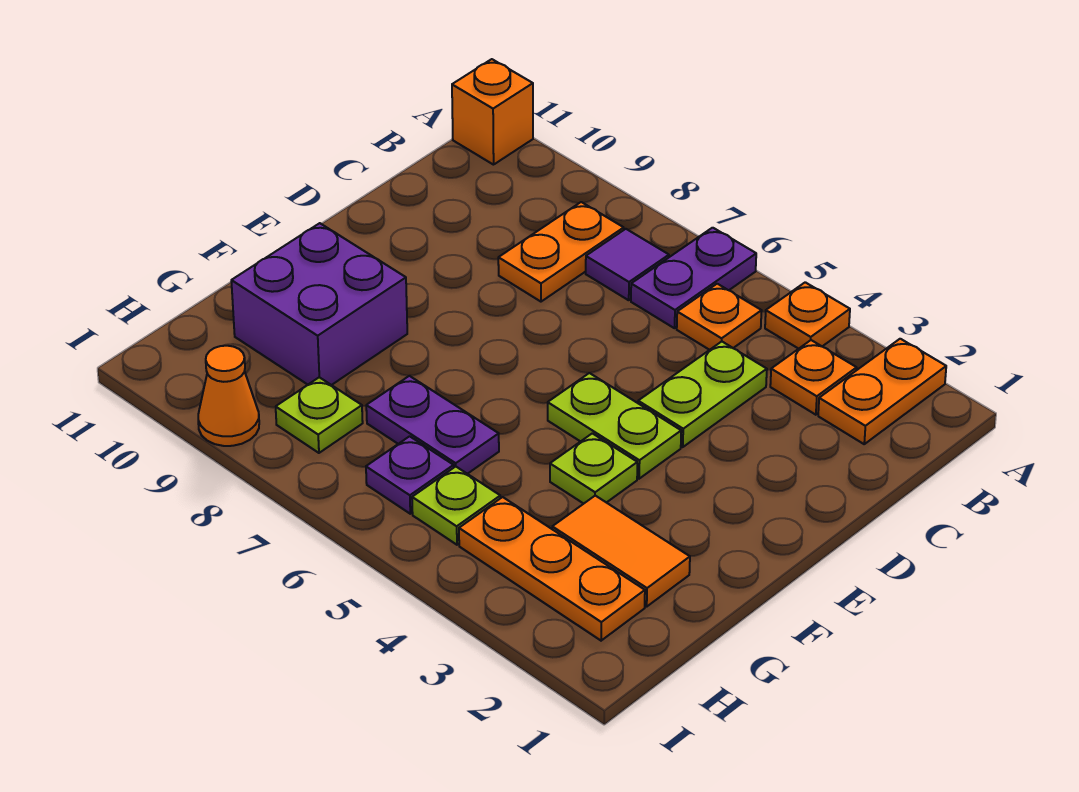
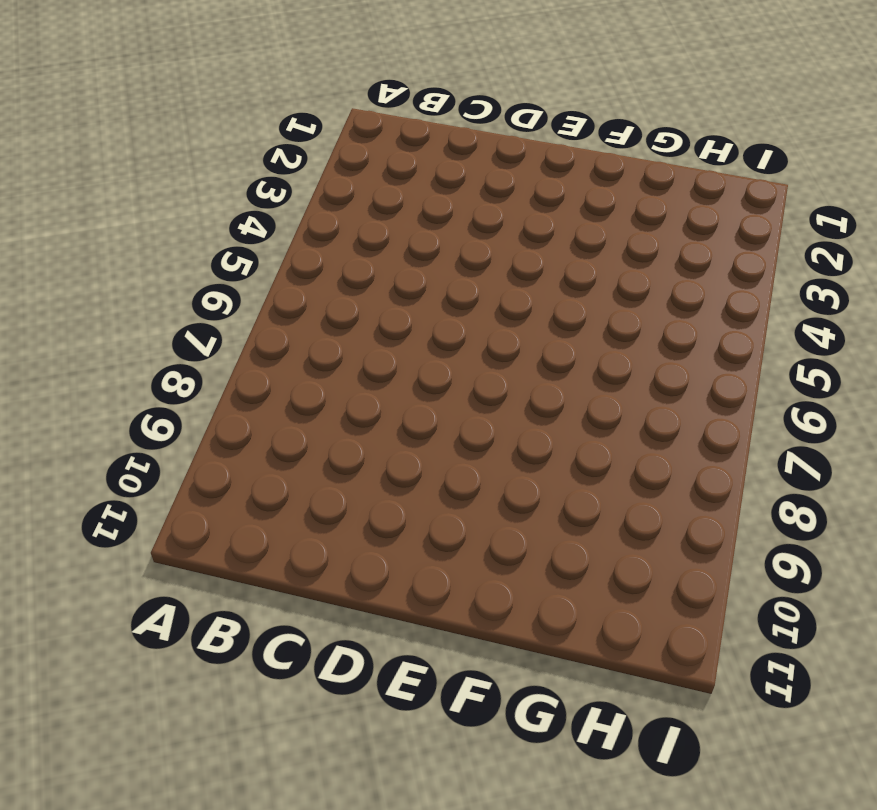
none -> orange plate A2:B2 level 1
none -> orange plate A4 level 1
none -> purple plate A6:B6 level 1

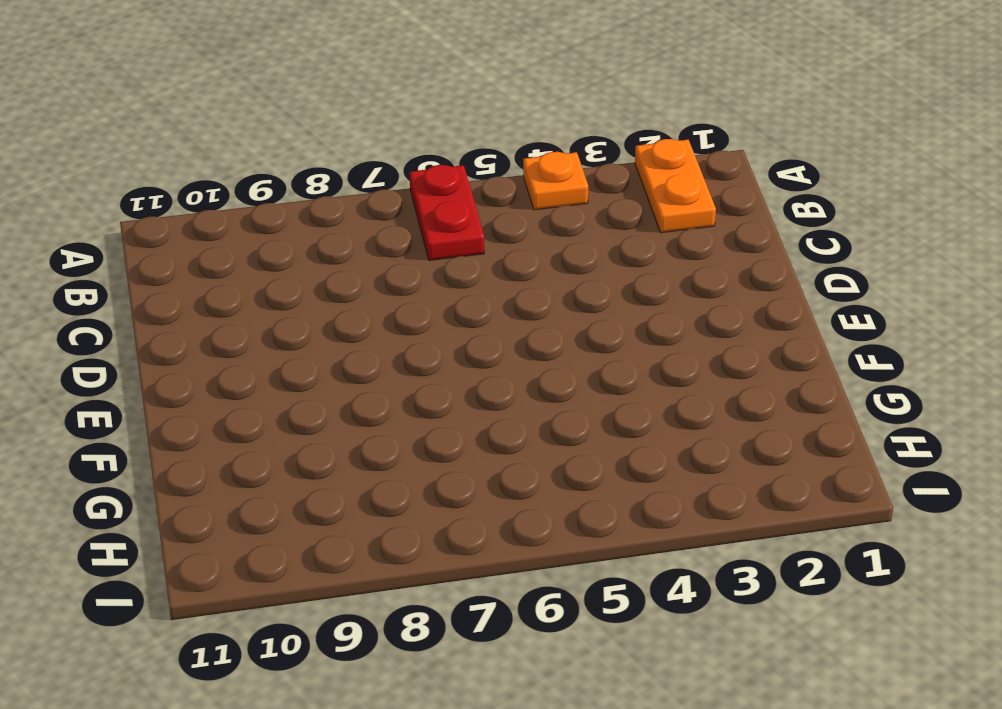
red plate A6:B6 level 1 -> purple plate A6:B6 level 1
none -> orange brick A11 level 1
none -> orange plate B3 level 1
none -> orange plate B5 level 1

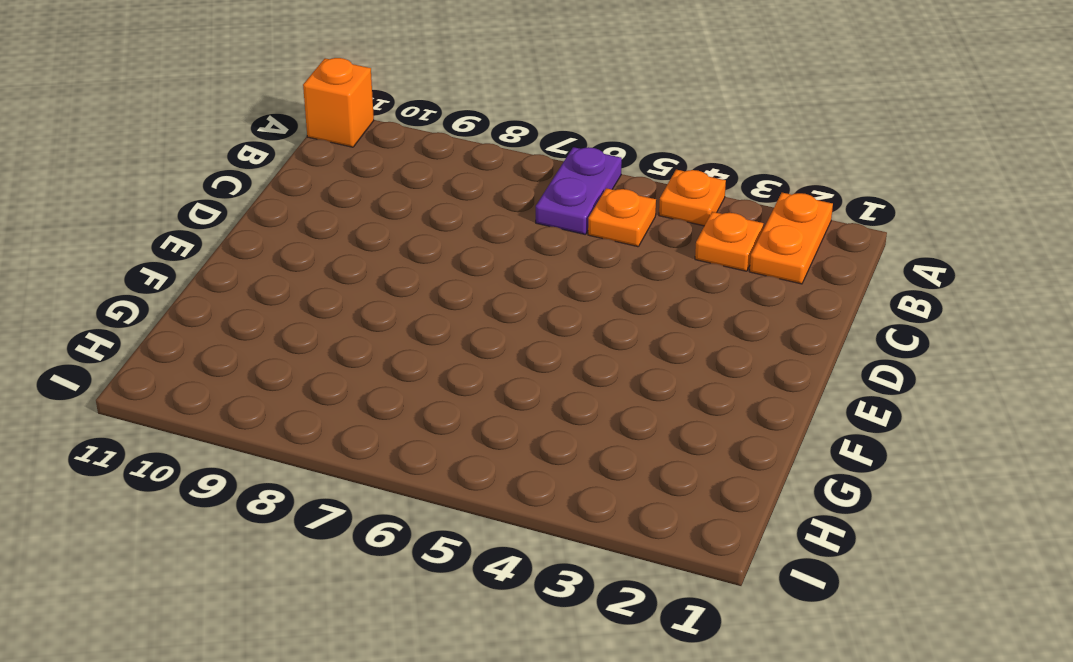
none -> purple tile B7 level 1
none -> orange plate B8:C8 level 1
none -> lime plate C4:D4 level 1

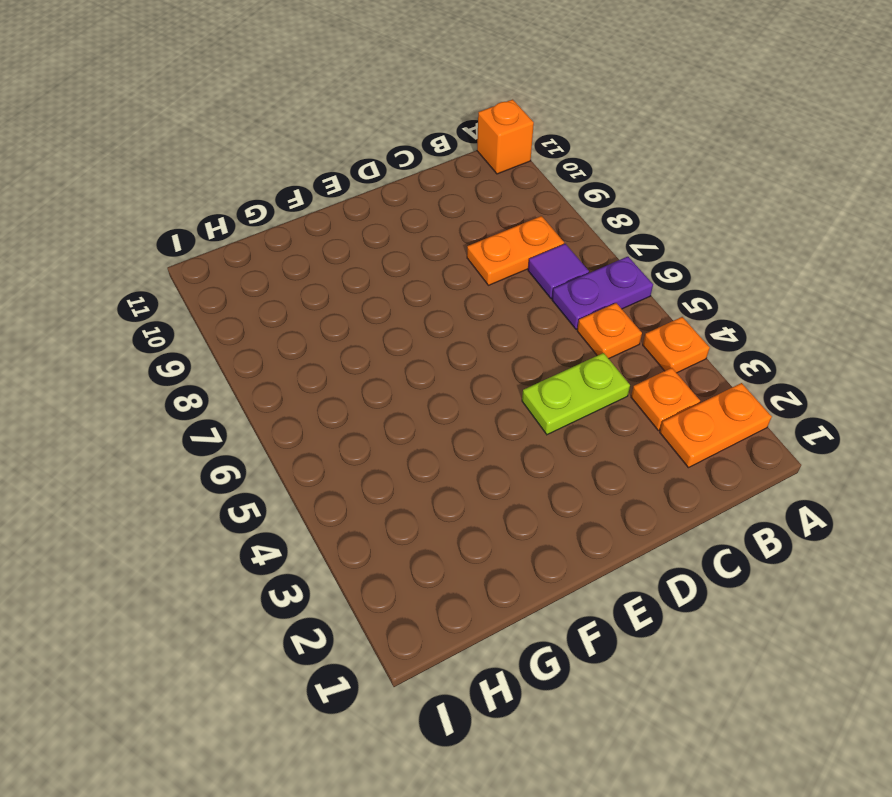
none -> lime plate E4:E5 level 1
none -> lime plate F4 level 1
none -> purple brick F9:G10 level 1

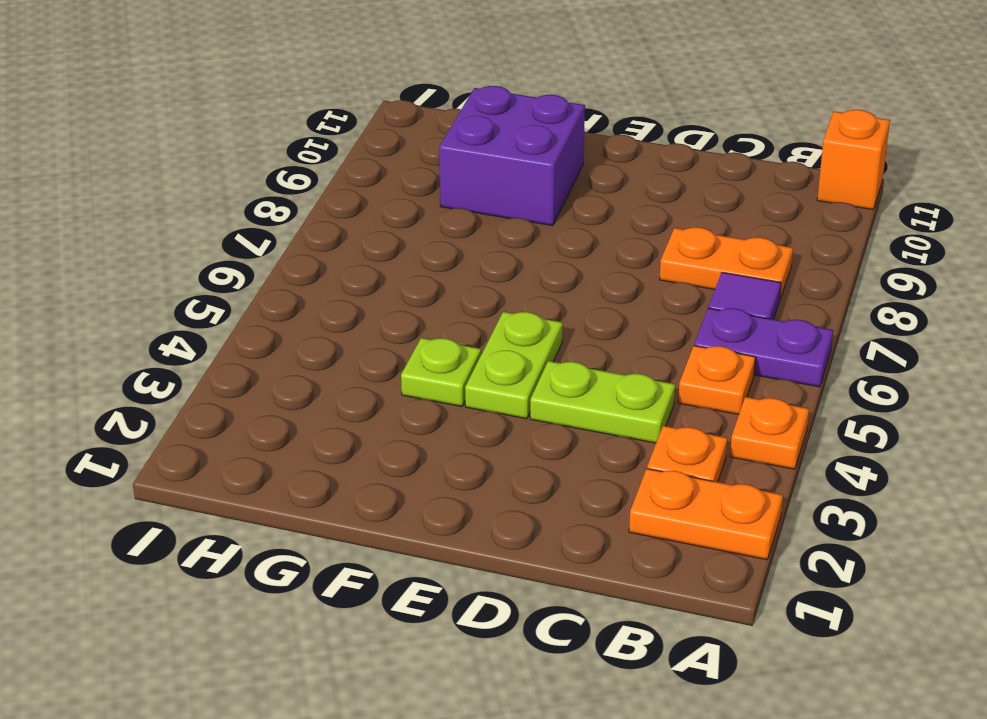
none -> orange tile G2:G3 level 1
none -> purple plate G6:G7 level 1
none -> orange plate H2:H4 level 1

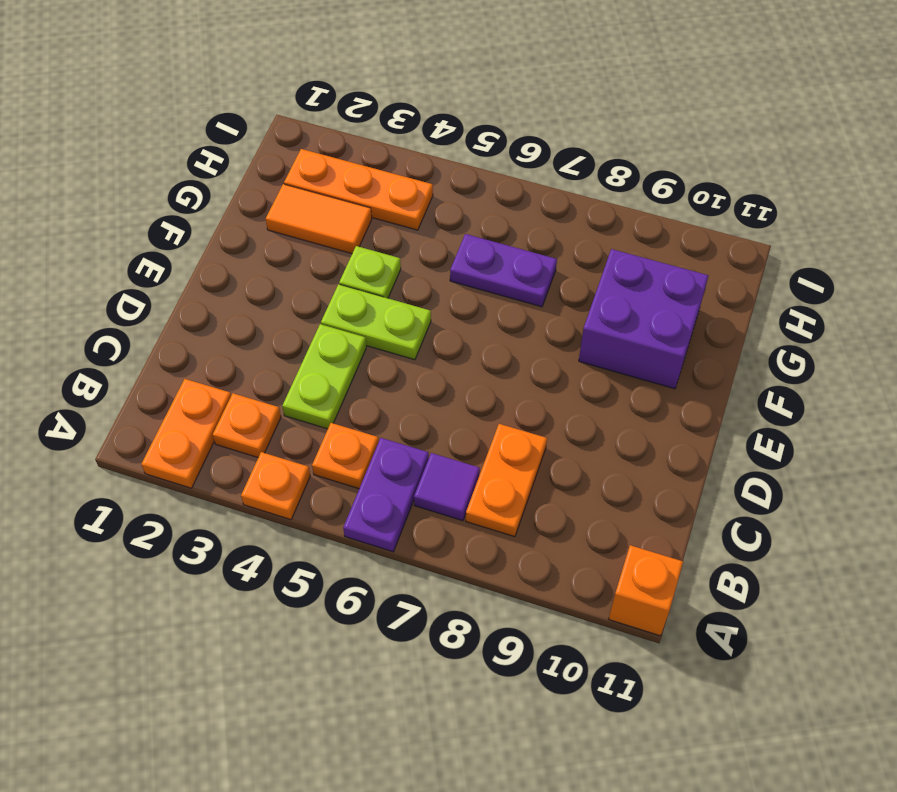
none -> lime plate H5 level 1
none -> purple plate H6 level 1
none -> lime plate H8 level 1

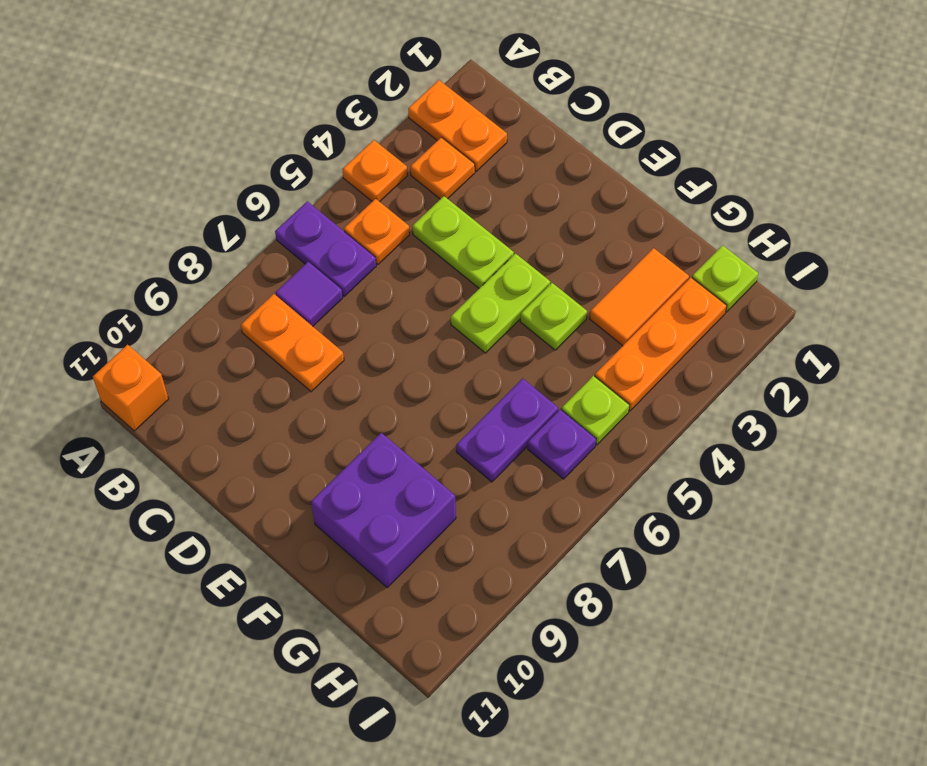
lime plate H1 level 1 -> lime plate H8 level 1
none -> orange cone I9 level 1

